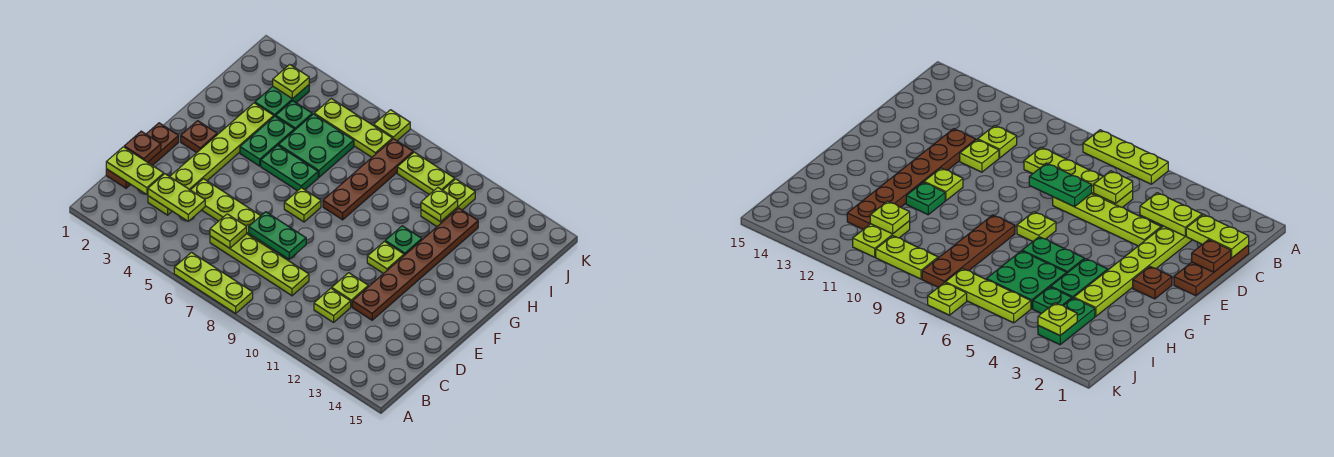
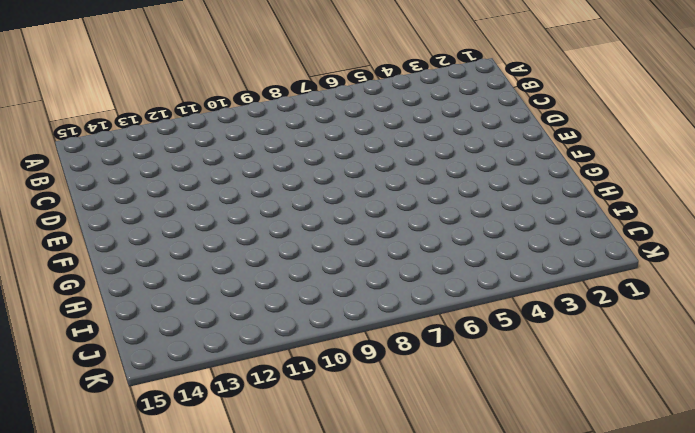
none -> lime plate A6:A8 level 1
none -> brown plate C1:E1 level 1
none -> lime plate C3:H3 level 1

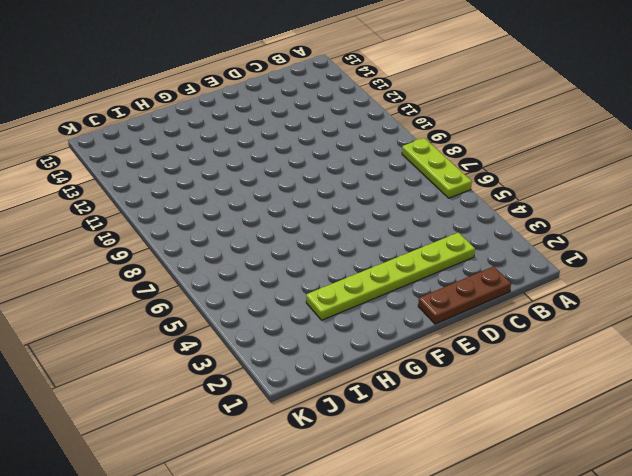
none -> lime plate C6:C9 level 1
none -> lime plate C11 level 1
none -> lime plate D4:D7 level 1

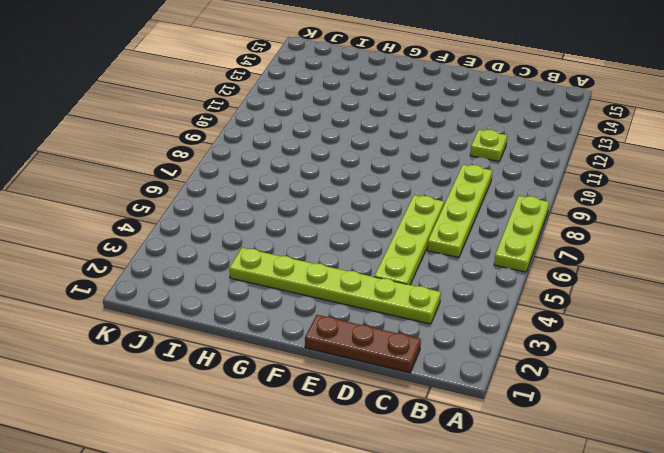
none -> lime plate D11 level 1
none -> brown plate D12:I12 level 1
none -> brown plate F2 level 1

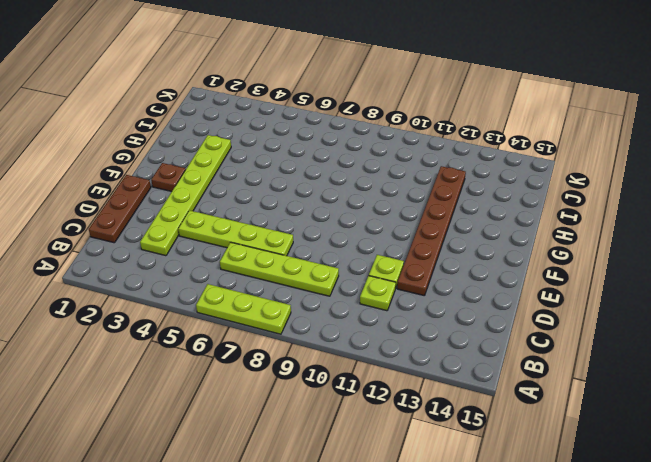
none -> lime plate F7 level 1
none -> lime plate F11 level 1
none -> green plate G4:H4 level 1

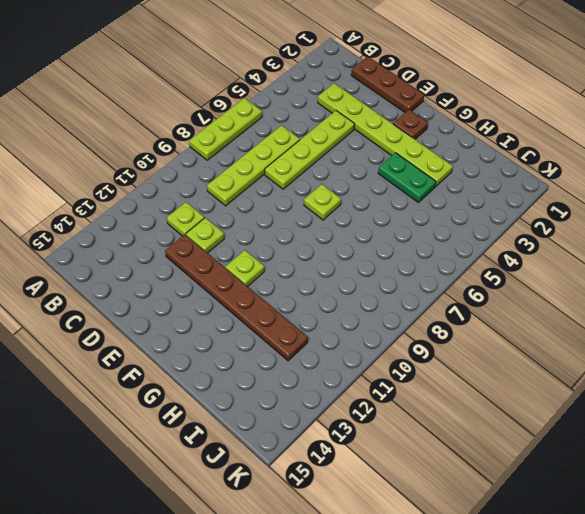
none -> green plate G5:G6 level 1
none -> brown plate G8:J8 level 1
none -> green plate G11 level 1

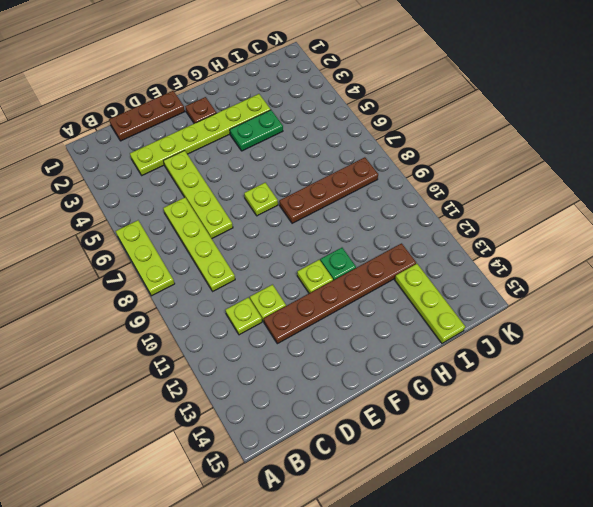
lime plate I13:I15 level 1 -> lime plate J5:J7 level 1
none -> green plate G5:G6 level 1
none -> green plate H5:I6 level 1
none -> green plate I3:J3 level 1

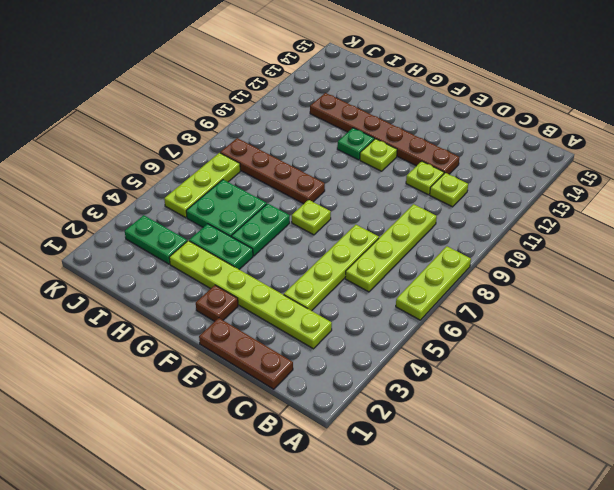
none -> green plate I4 level 1
none -> lime plate I11:J11 level 1
none -> lime plate J9:J10 level 1

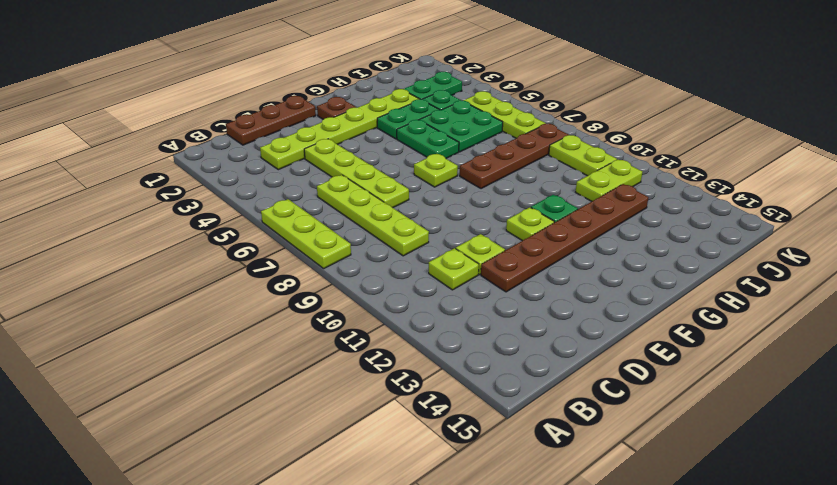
none -> lime plate K7 level 1
none -> lime plate C1:C2 level 2
none -> lime plate C3:C4 level 2

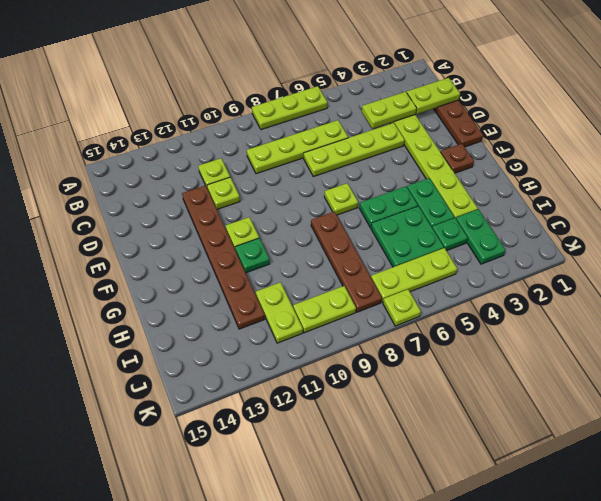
none -> lime plate C6 level 2
none -> brown plate D1 level 2
none -> green plate D7:D8 level 2

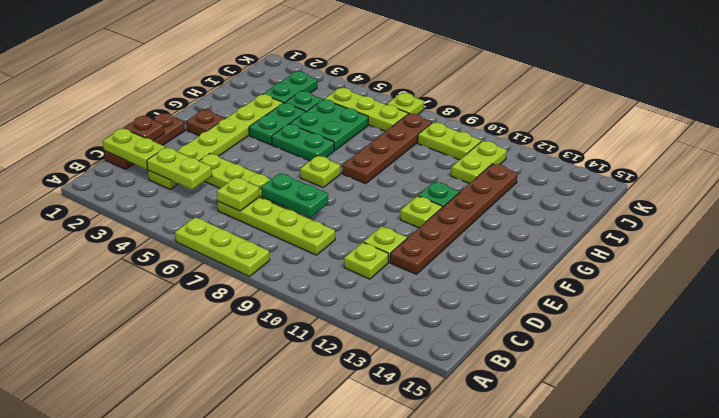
none -> lime plate I11 level 2
none -> lime plate J3 level 2

